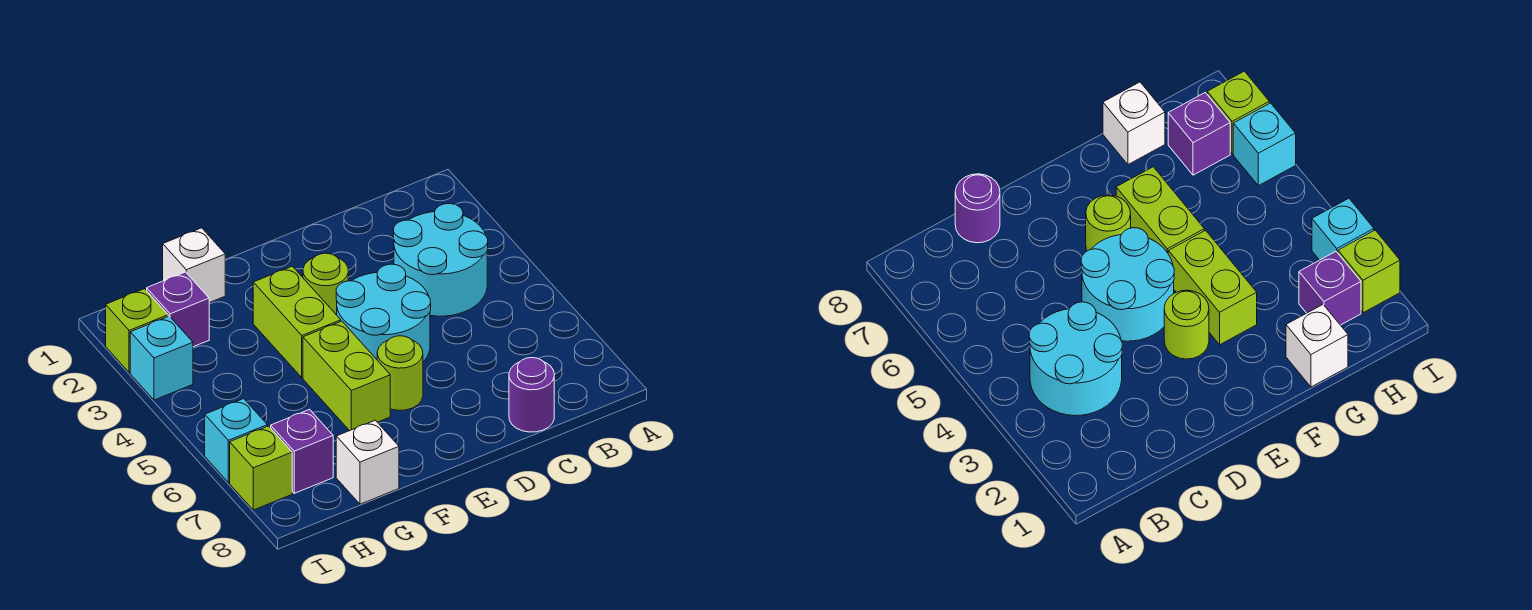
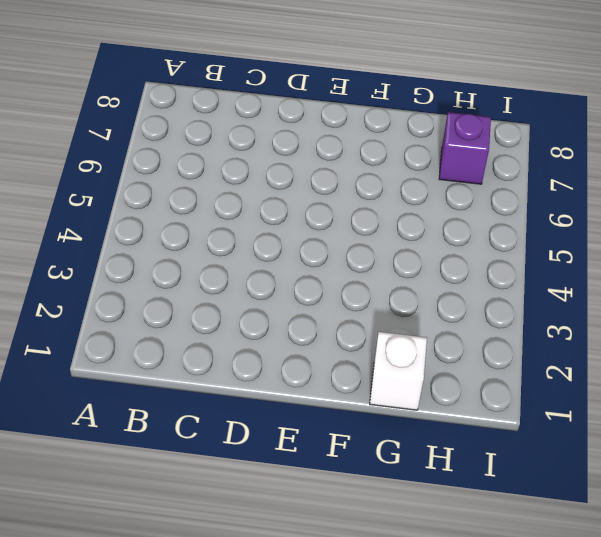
none -> cyan round brick B3:C4 level 1
none -> purple round brick C8 level 1
none -> cyan round brick D4:E5 level 1

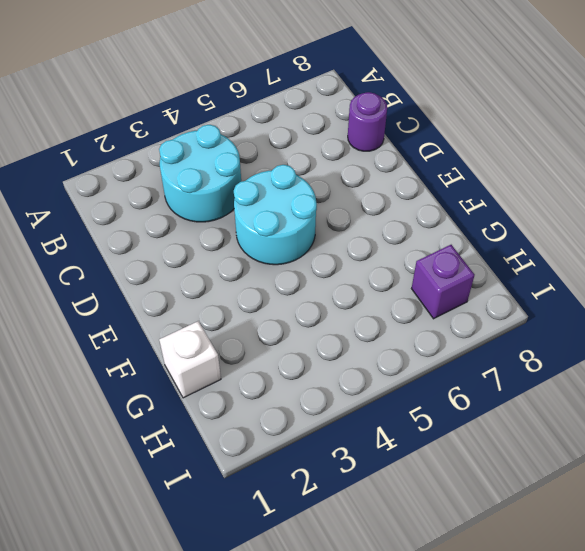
none -> lime round brick E3 level 1
none -> lime round brick E6 level 1
none -> lime brick F3:F4 level 1

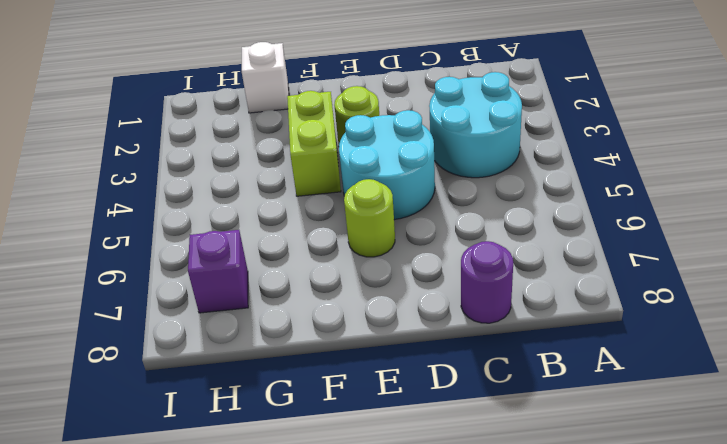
none -> lime brick F5:F6 level 1
none -> white brick G8 level 1
none -> purple brick H2 level 1

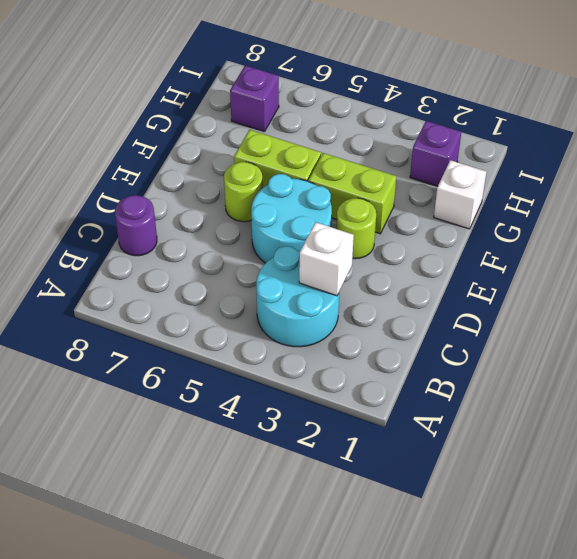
white brick C3 level 2 -> white brick G8 level 1
none -> lime brick I2 level 1
none -> cyan brick I3 level 1
none -> cyan brick I6 level 1

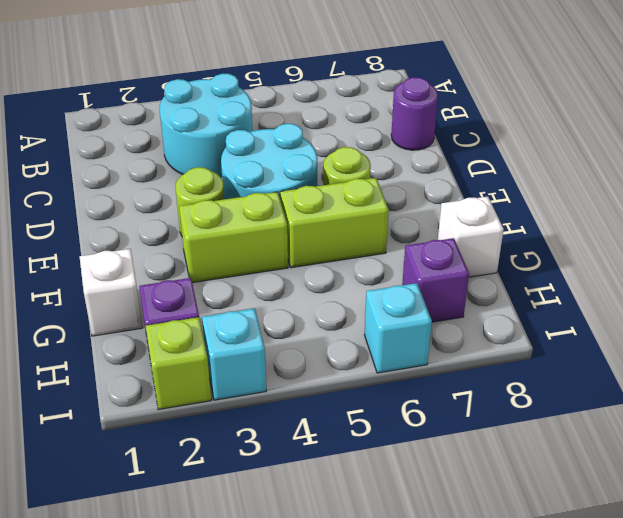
none -> lime brick I7 level 1

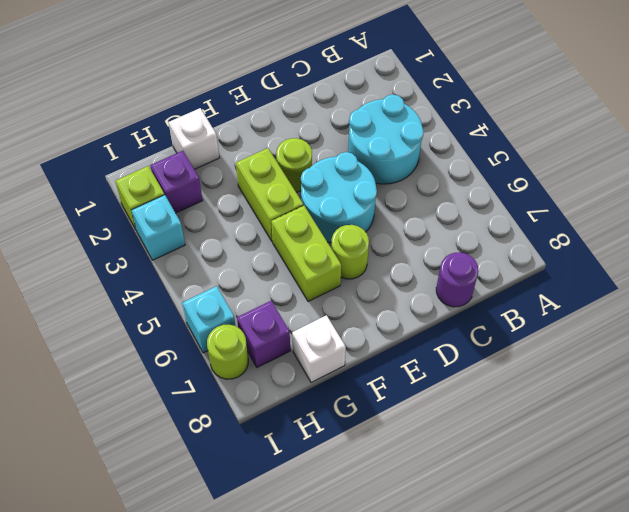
lime round brick I7 level 1 -> lime brick I7 level 1

